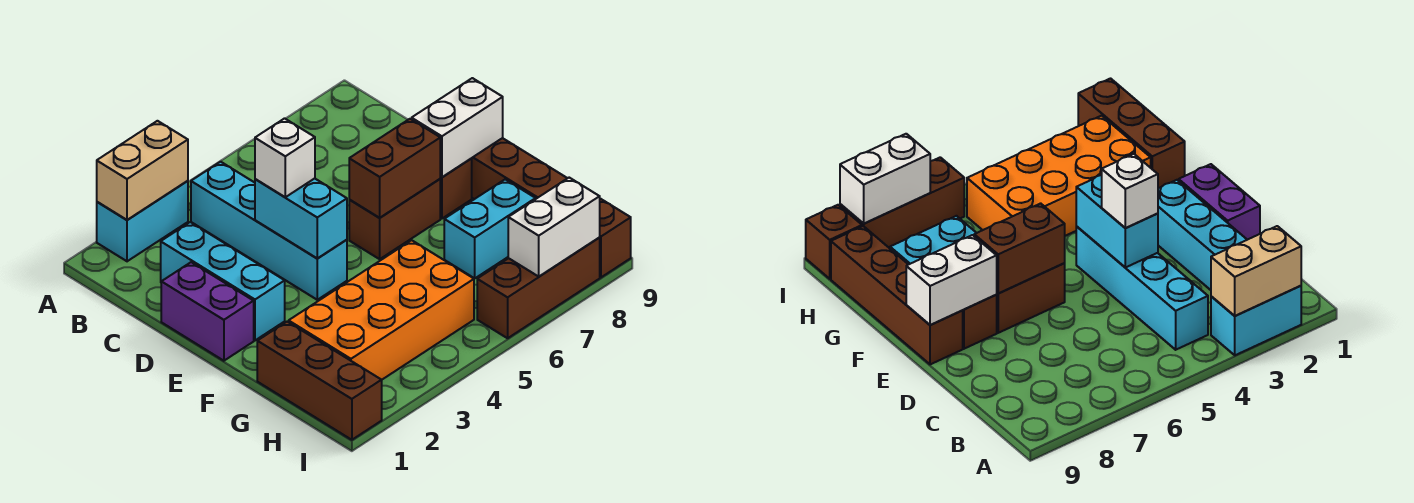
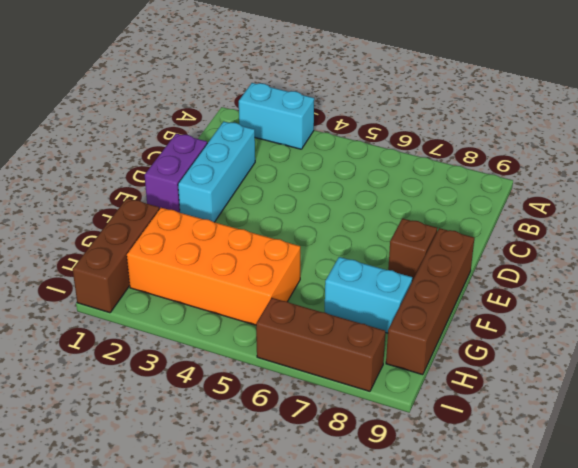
none -> cyan brick B4:E4 level 1
none -> brown brick E6:E7 level 1
none -> brown brick I9 level 1

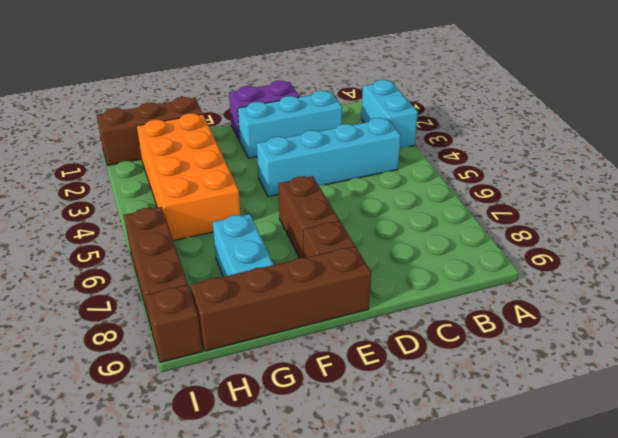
none -> tan brick A2:A3 level 2
none -> cyan brick D4:E4 level 2
none -> brown brick E6:E7 level 2

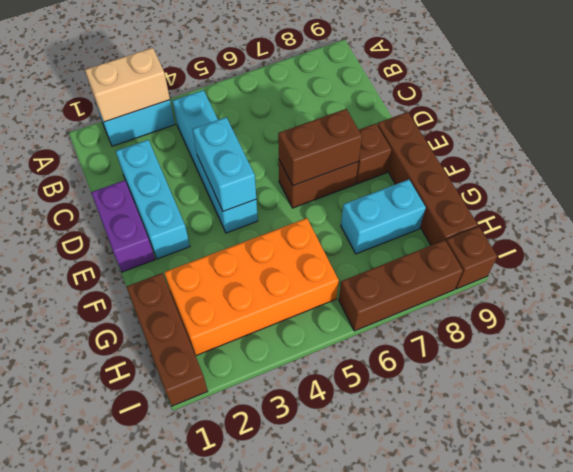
none -> white brick E8:E9 level 2
none -> white brick I7:I8 level 2
none -> white brick D4 level 3

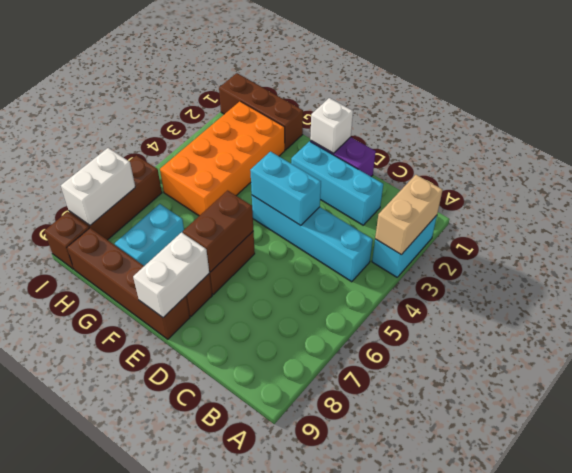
white brick E1 level 2 -> white brick D4 level 3

